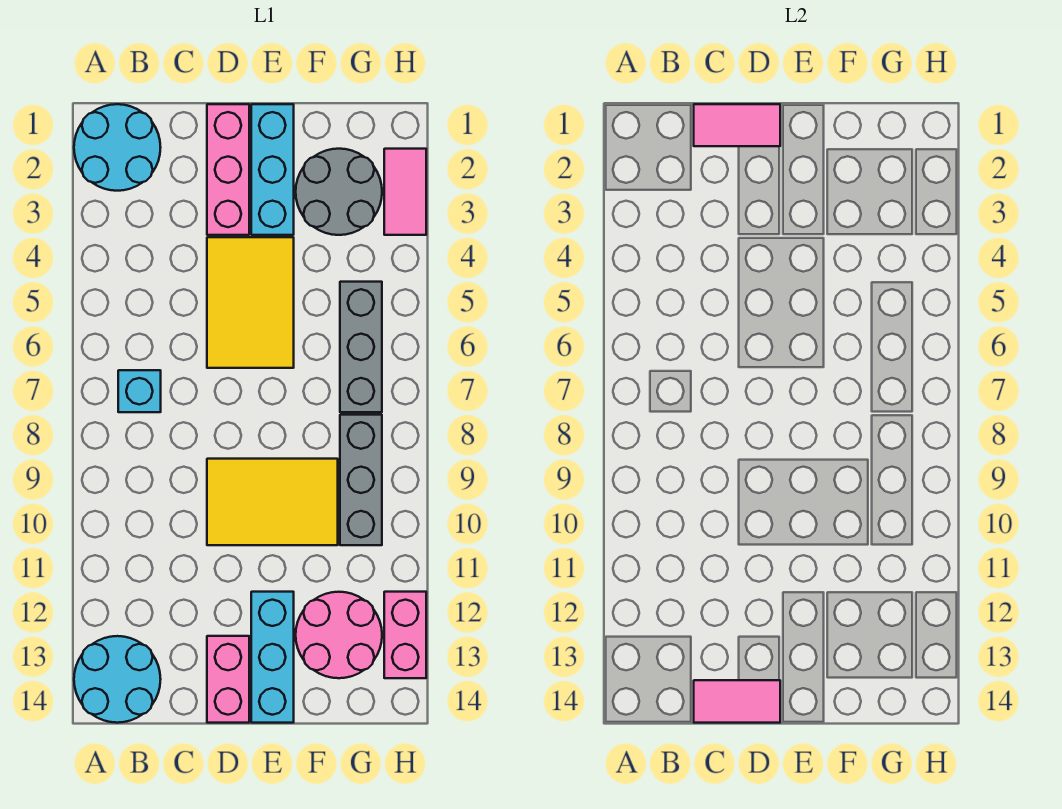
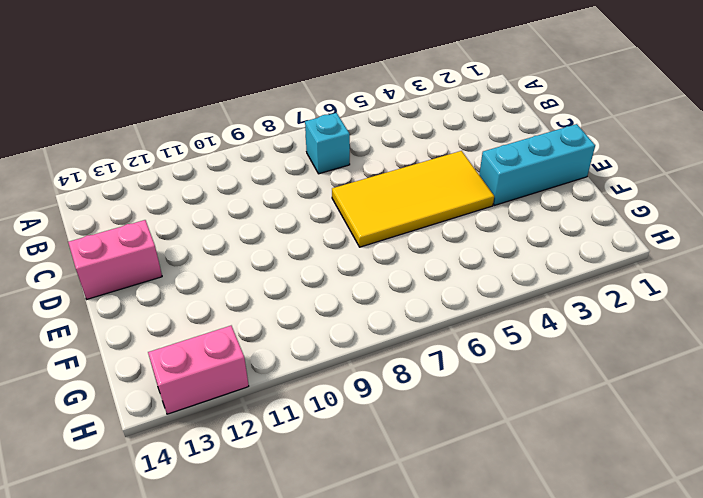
yellow tile D4:E7 level 1 -> yellow tile D4:E6 level 1
none -> cyan round brick A1:B2 level 1
none -> cyan round brick A13:B14 level 1
none -> pink brick D1:D3 level 1

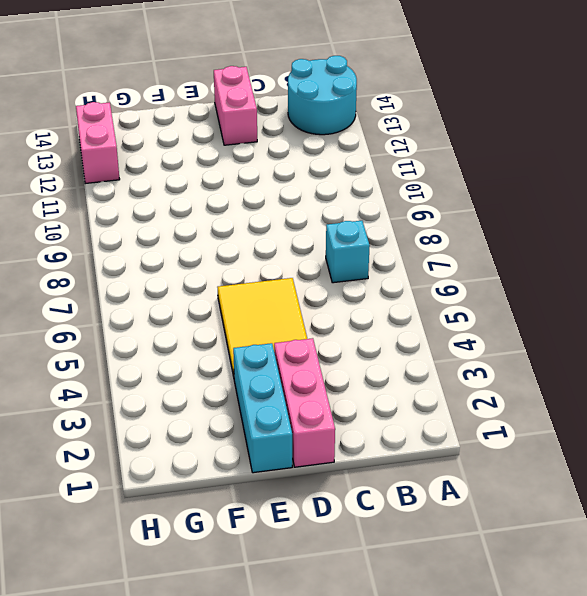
none -> cyan round brick A1:B2 level 1
none -> yellow tile D9:F10 level 1
none -> cyan brick E12:E14 level 1

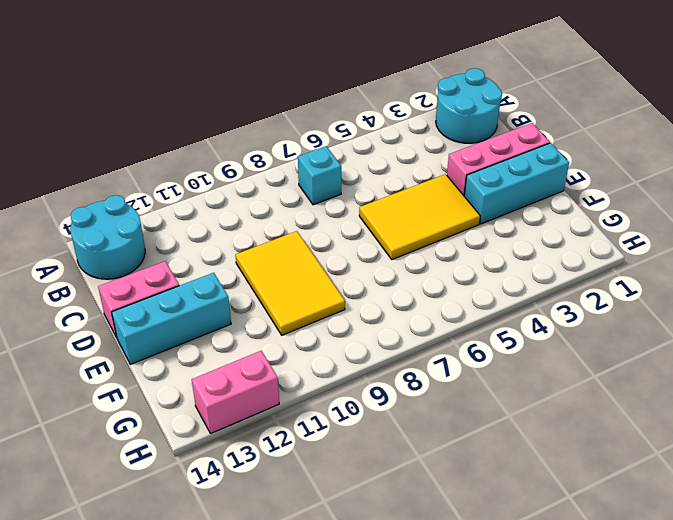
none -> grey round brick F2:G3 level 1
none -> pink round brick F12:G13 level 1
none -> grey brick G5:G7 level 1

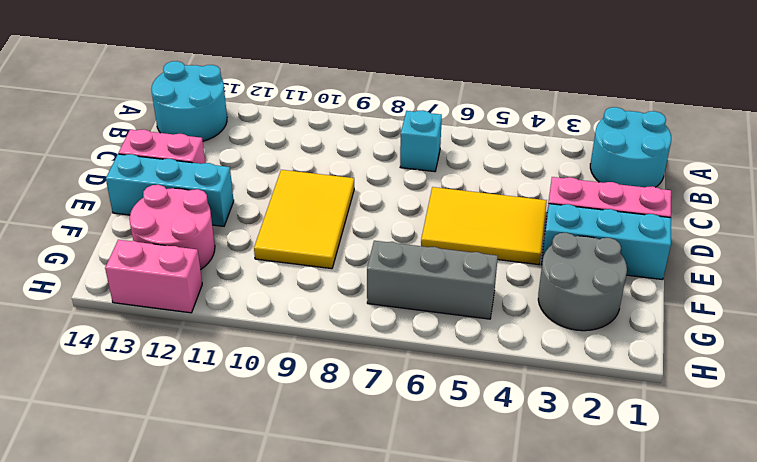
none -> grey brick G8:G10 level 1
none -> pink tile H2:H3 level 1
none -> pink tile C1:D1 level 2

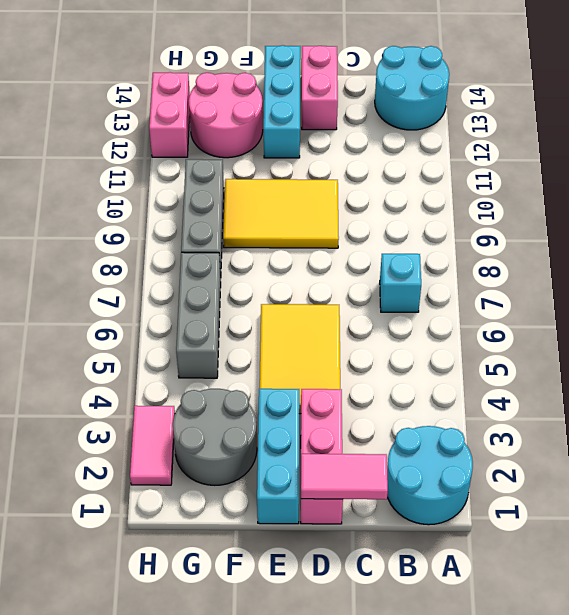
none -> pink tile C14:D14 level 2

